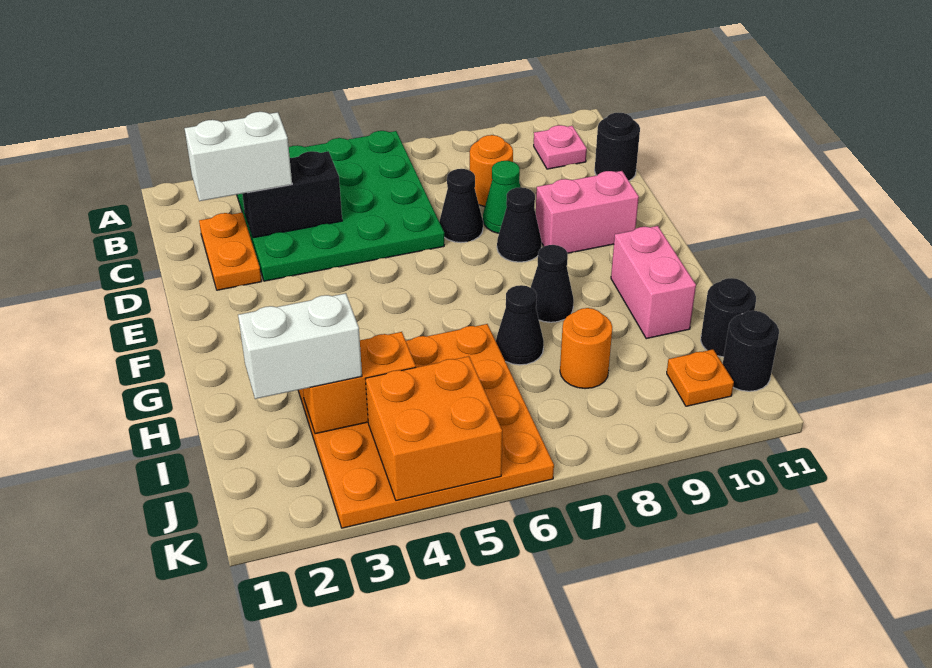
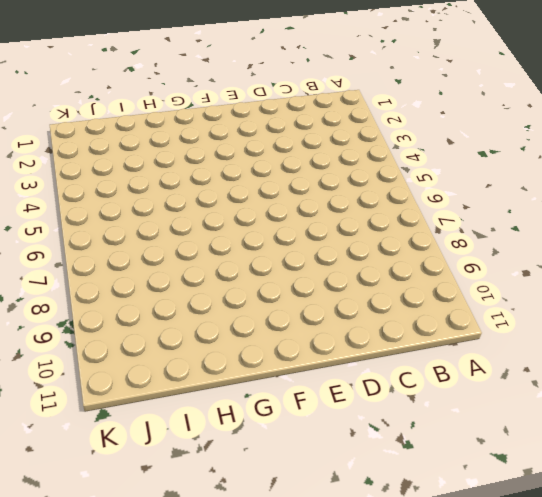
none -> green plate A3:D6 level 1
none -> pink plate B10 level 1
none -> orange plate C2:D2 level 1

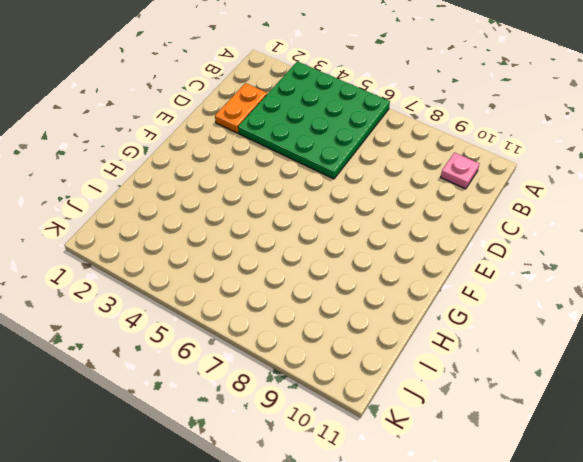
none -> orange round brick C8 level 1
none -> black round brick C11 level 1
none -> black cone D7 level 1

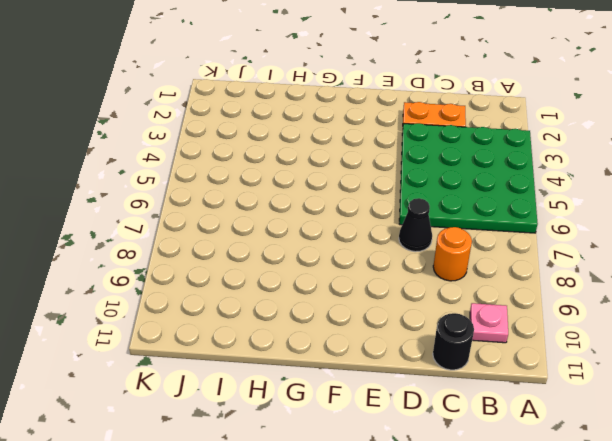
none -> green cone D8 level 1
none -> black cone E8 level 1
none -> pink brick E9:E10 level 1

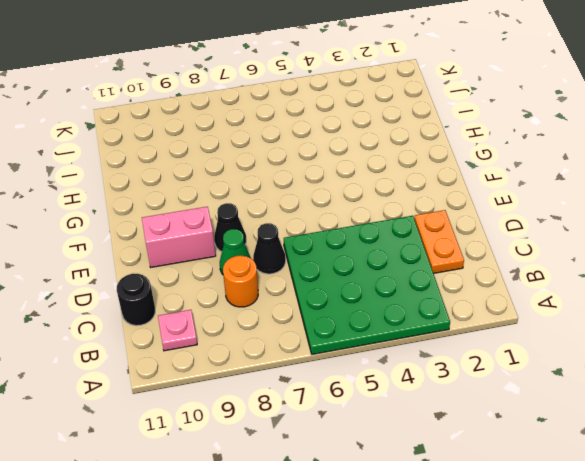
none -> black cone G8 level 1
none -> pink brick G10:H10 level 1
none -> orange plate H3:K6 level 1

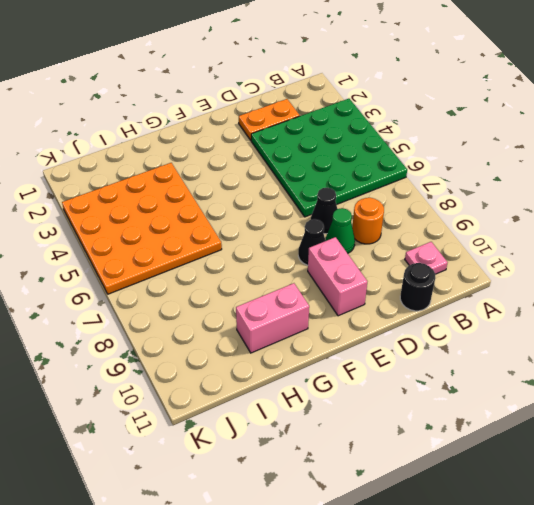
none -> black cone G8 level 1
none -> black cone H7 level 1
none -> orange round brick I8 level 1

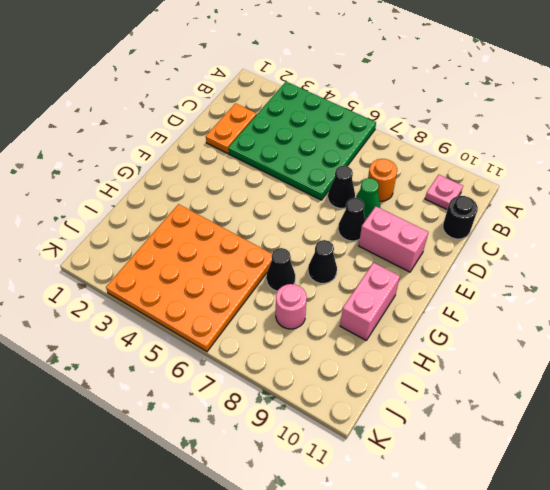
pink round brick I8 level 1 -> orange round brick I8 level 1
none -> black round brick I11 level 1
none -> orange plate J10 level 1
none -> black round brick J11 level 1

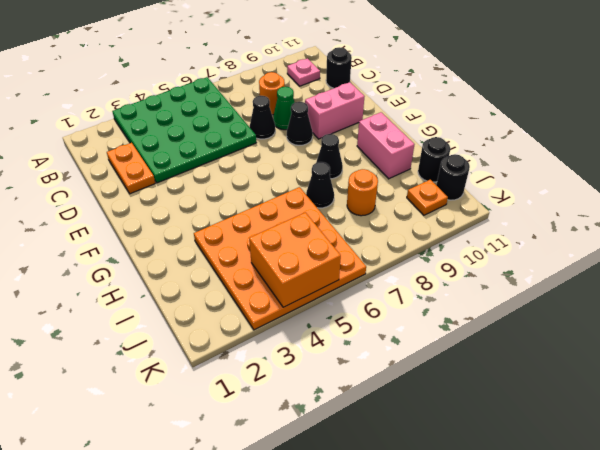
none -> black brick C3:C4 level 2
none -> orange brick I3:I4 level 2
none -> white brick C2:C3 level 3

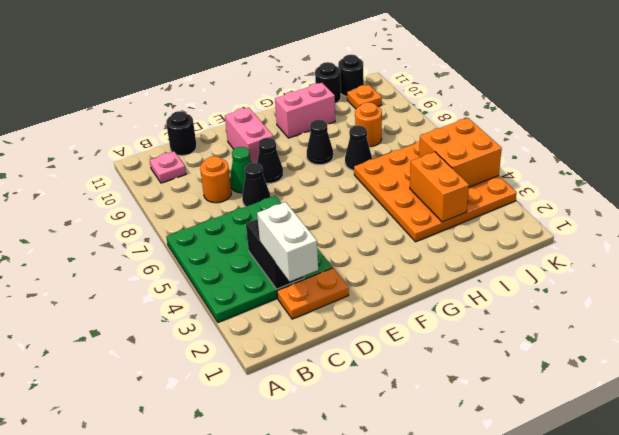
none -> white brick I2:I3 level 3

